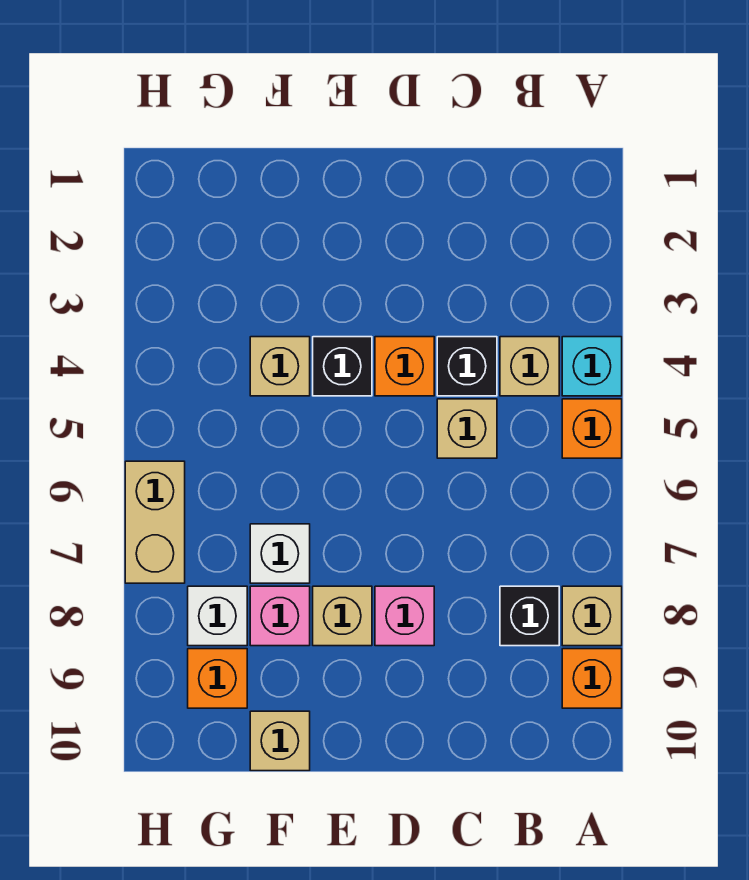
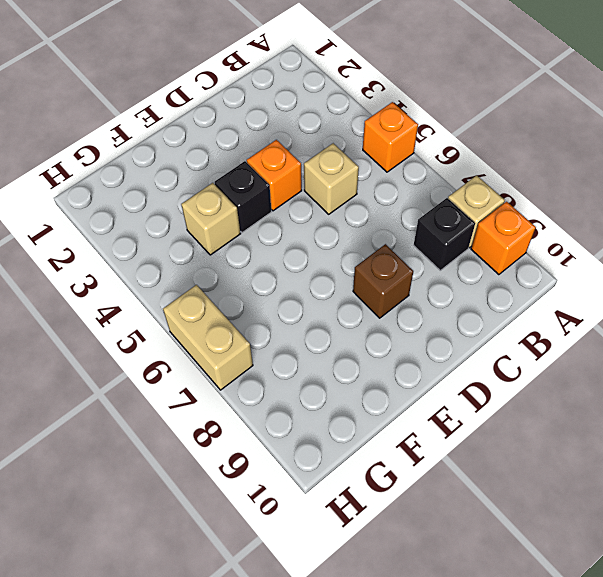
brown brick D8 level 1 -> pink brick D8 level 1
none -> cyan brick A4 level 1
none -> tan brick B4 level 1
none -> black brick C4 level 1

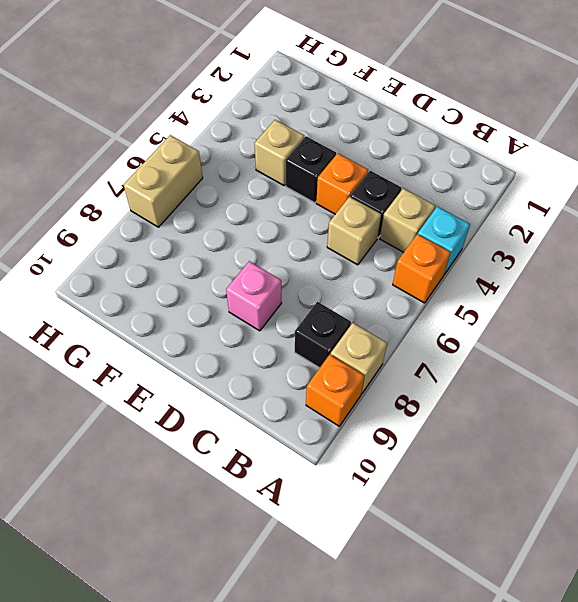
none -> tan brick E8 level 1
none -> white brick F7 level 1
none -> pink brick F8 level 1

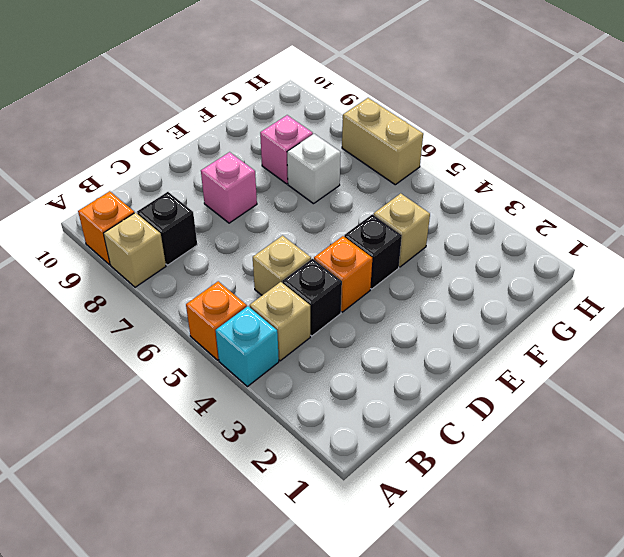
none -> tan brick E8 level 1
none -> tan brick F10 level 1
none -> white brick G8 level 1

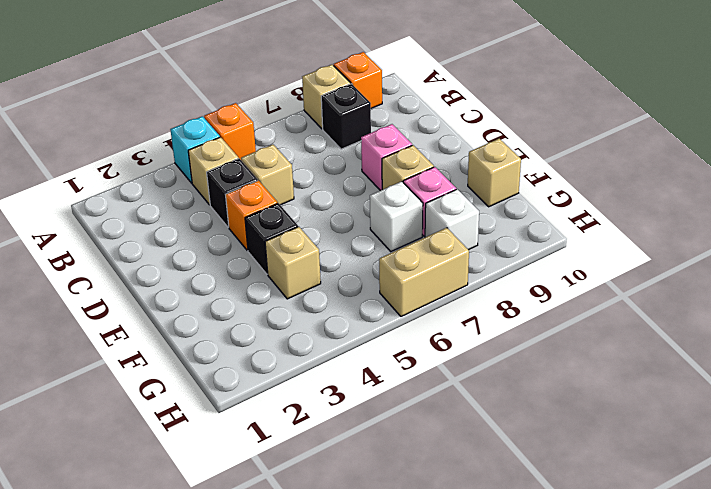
none -> orange brick G9 level 1

